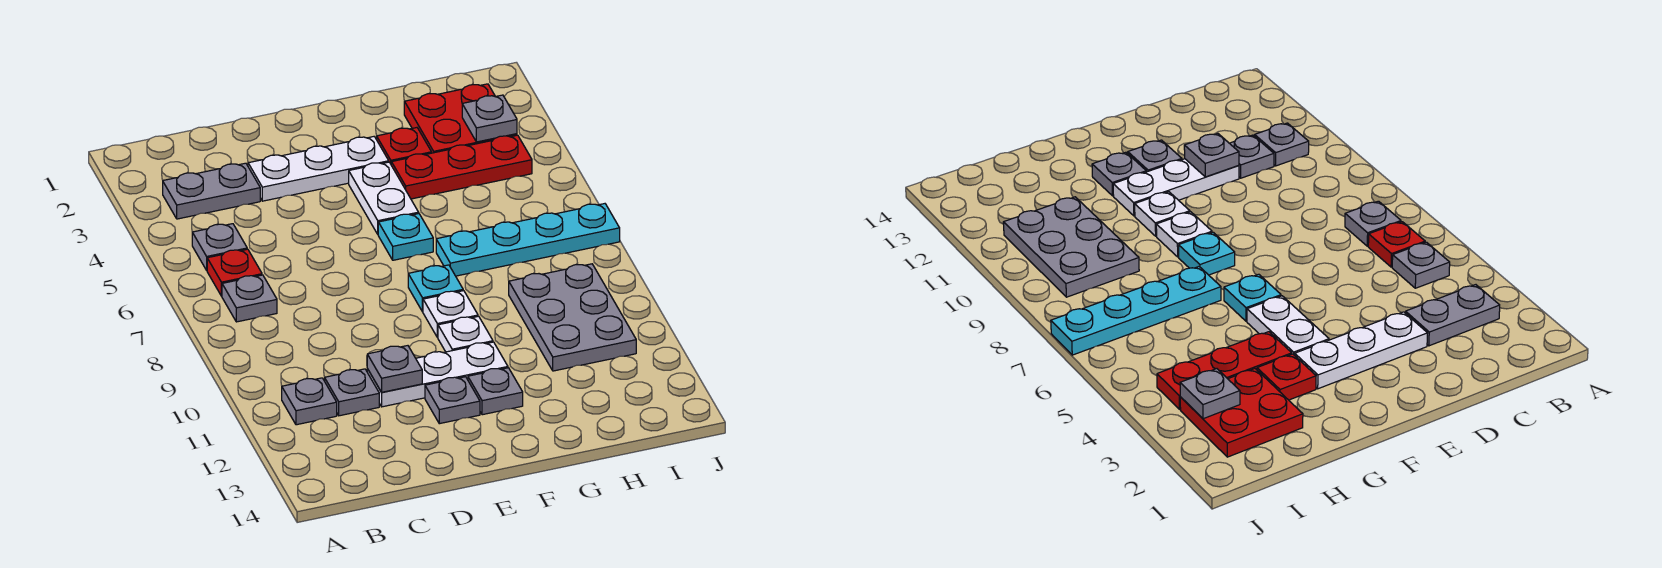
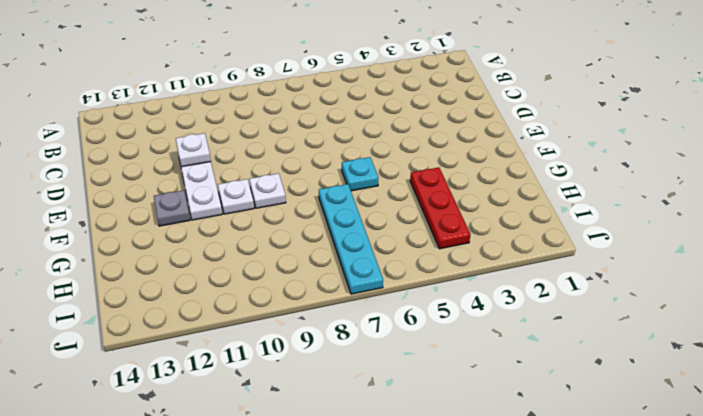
white plate D11 level 2 -> grey plate D11 level 2
none -> grey plate B3:C3 level 1
none -> grey plate B5 level 1
none -> red plate B6 level 1

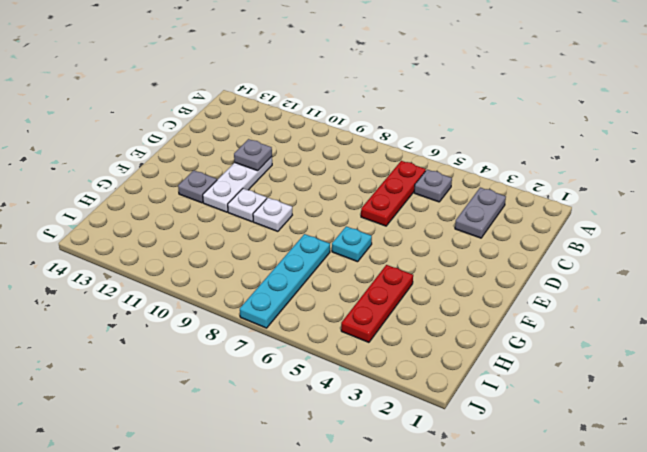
red plate B6:D6 level 1 -> red plate B6 level 1
none -> grey plate B7 level 1
none -> grey plate B11 level 1
none -> grey plate C11 level 1

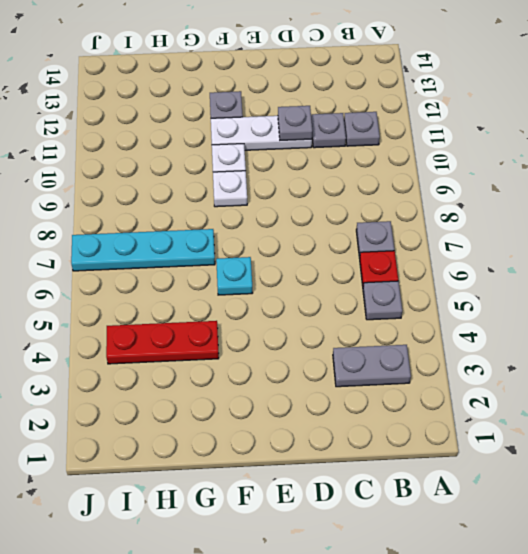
none -> white plate D3:F3 level 1
none -> grey plate E12 level 1
none -> white plate F4:F5 level 1

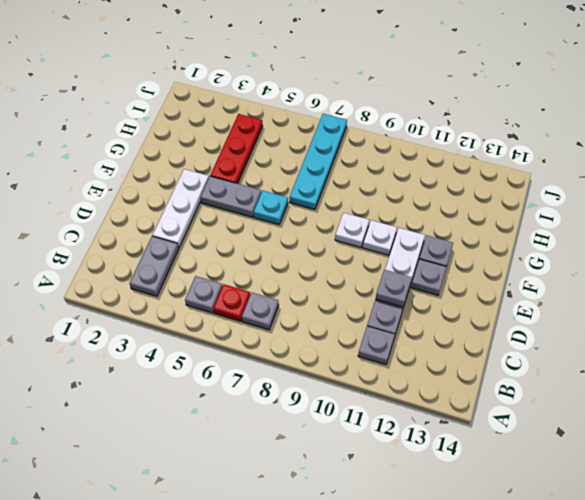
grey plate F4:F5 level 1 -> white plate F4:F5 level 1
none -> cyan plate F8 level 1
none -> red plate G3 level 1
none -> red plate H2:I3 level 1

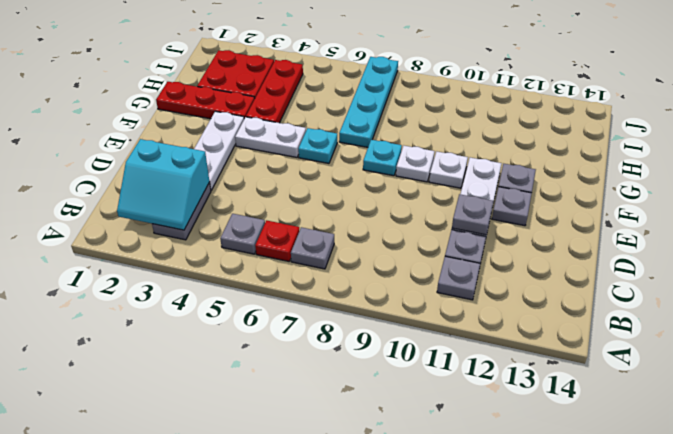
cyan slope B2:C3 level 2 top C -> none
red plate G1:G3 level 1 -> red plate G3 level 1
none -> grey plate H9:I11 level 1
none -> grey plate I3 level 2

